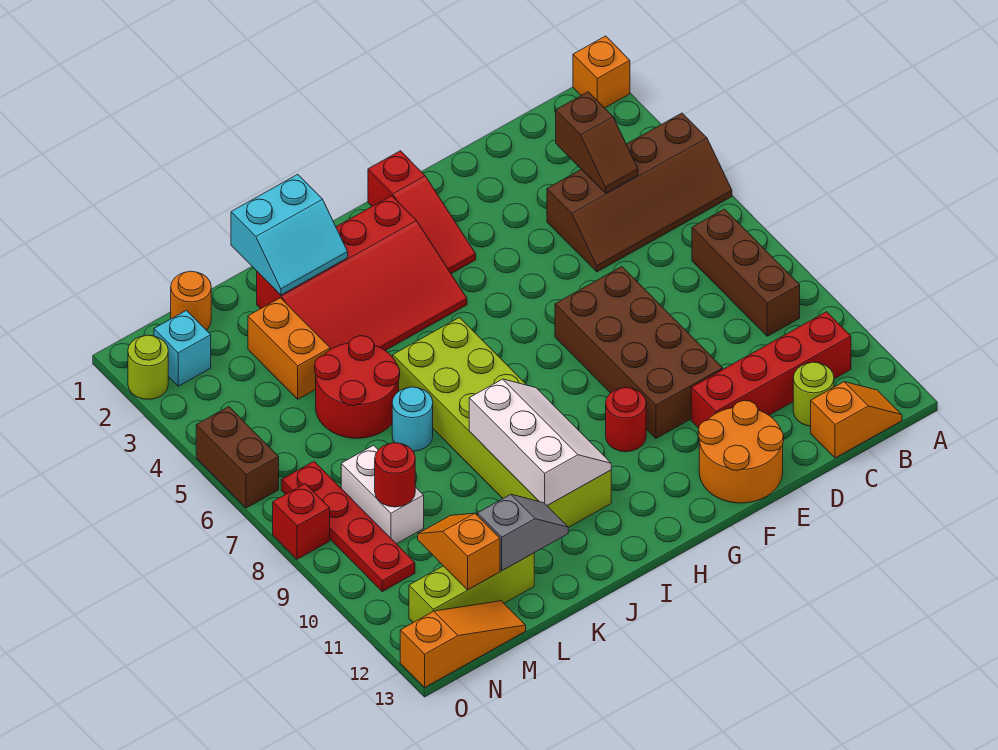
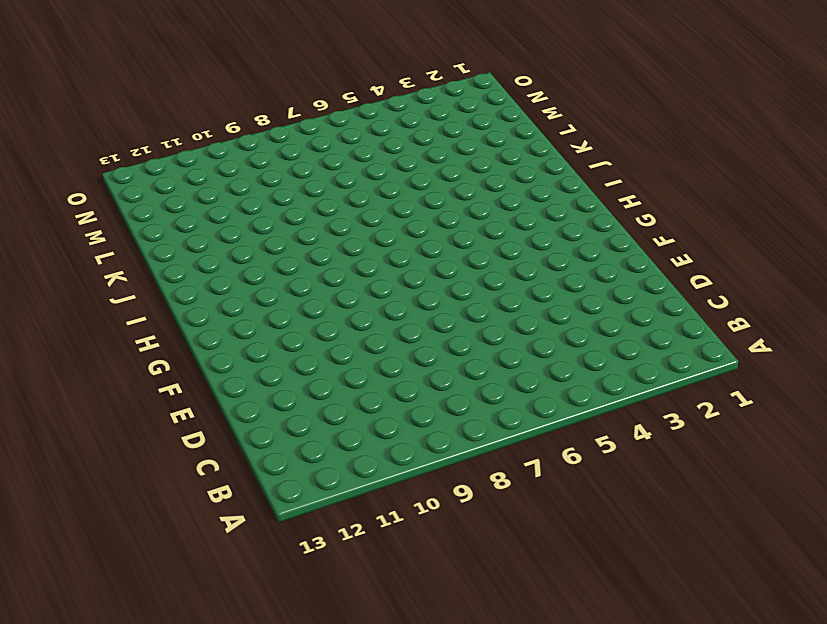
none -> orange brick A1 level 1
none -> brown slope A4:D5 level 1 top 4
none -> brown brick B7:B9 level 1
none -> red brick B11:E11 level 1

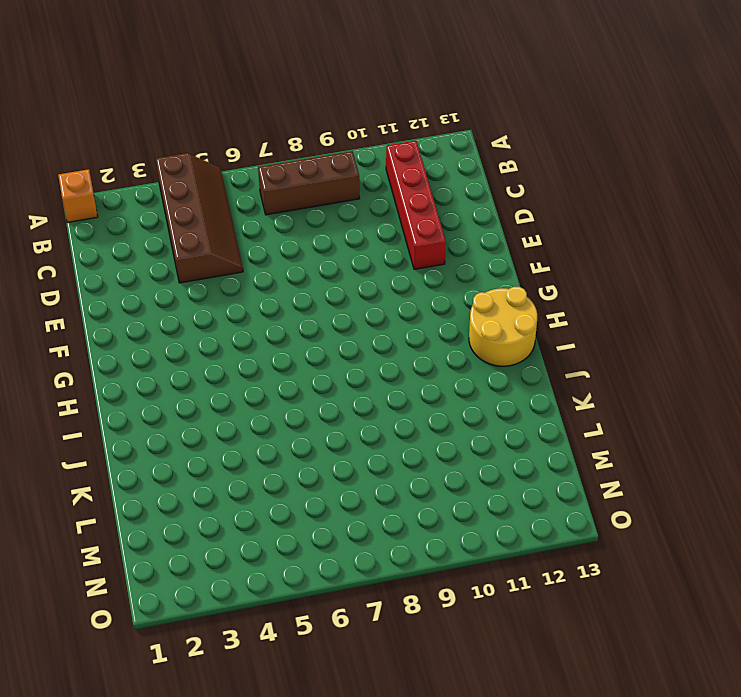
yellow round brick H12:I13 level 1 -> none
none -> orange slope B13:C13 level 1 top C
none -> lime round brick C12 level 1
none -> brown brick E7:F10 level 1
none -> orange round brick E12:F13 level 1

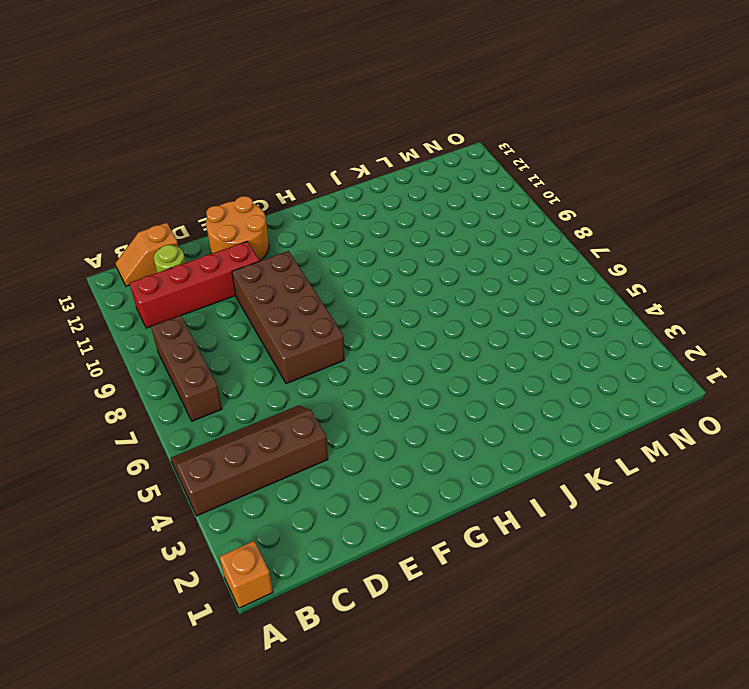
none -> red slope G1:G3 level 1 top 1
none -> red round brick G10 level 1
none -> red slope H2:K4 level 1 top 2
none -> lime brick I6:J11 level 1

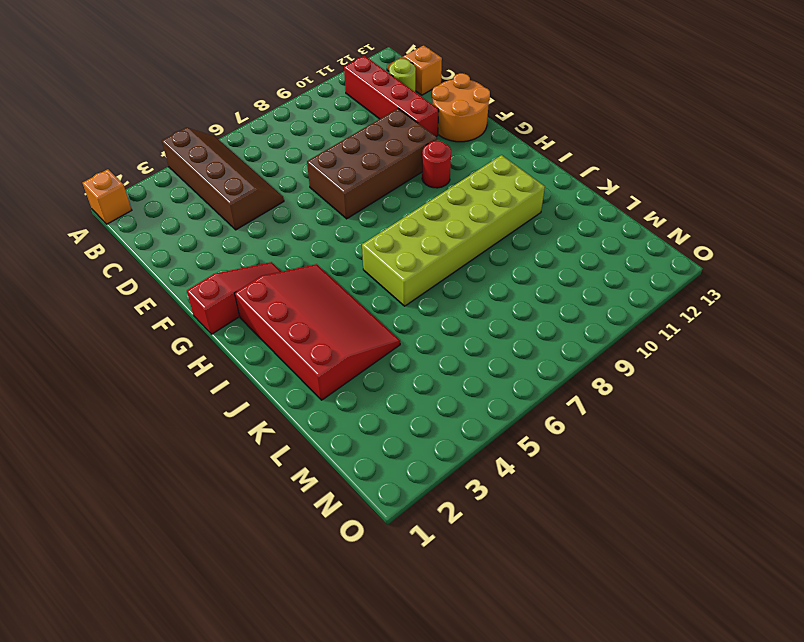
none -> brown brick B7:B9 level 1
none -> red round brick K5:L6 level 1
none -> cyan round brick K7 level 1
none -> orange brick L3:L4 level 1

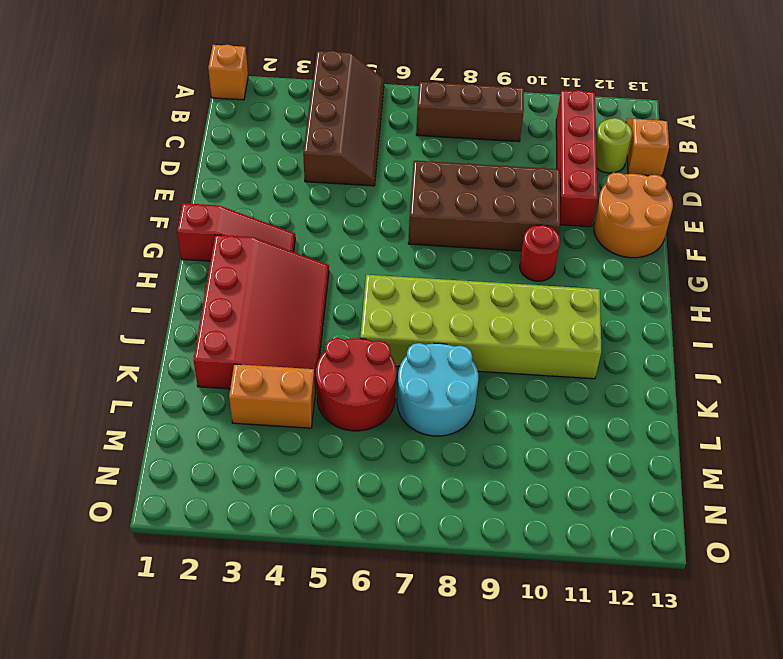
cyan round brick K7:L8 level 1 -> cyan round brick K7 level 1
none -> lime brick L12:N12 level 1
none -> orange round brick M1 level 1
none -> white brick M8:M9 level 1
none -> orange slope M13:O13 level 1 top O

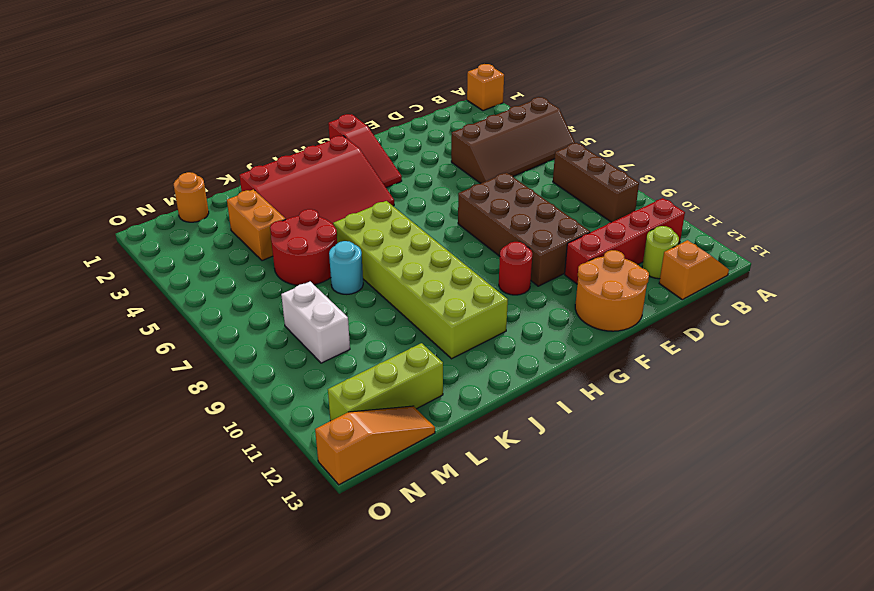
none -> cyan brick N2 level 1
none -> red plate N7:N10 level 1
none -> lime round brick O2 level 1
none -> brown brick O5:O6 level 1

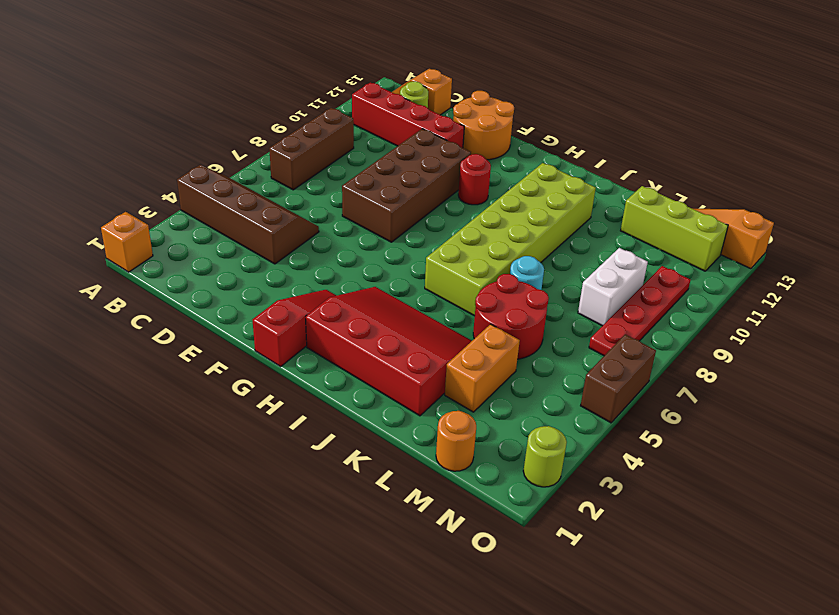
none -> cyan brick N2 level 1
none -> red brick O8 level 1
none -> brown slope C3:C4 level 2 top 3
none -> white slope I9:J11 level 2 top J

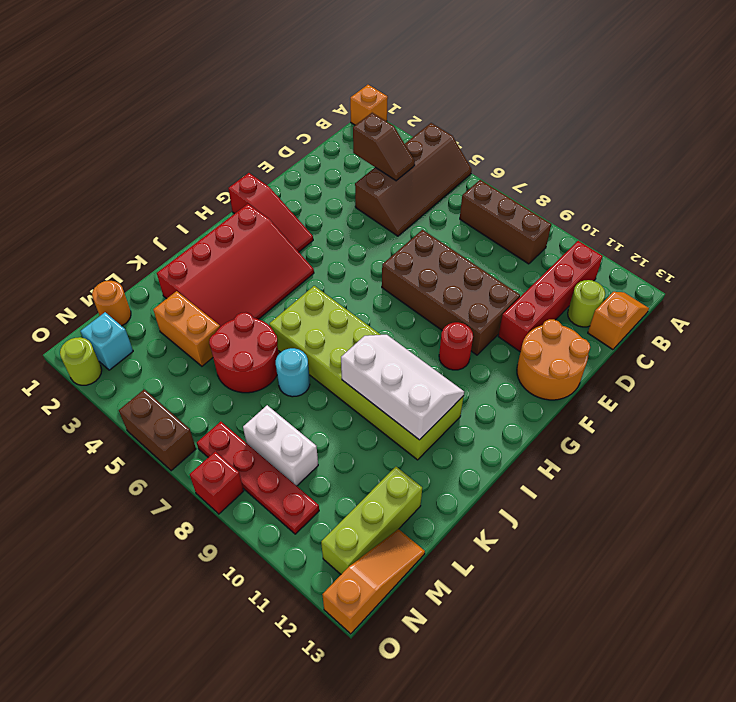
none -> cyan slope J1:K2 level 2 top 1
none -> grey slope K12:L12 level 2 top L
none -> red round brick M9 level 2
none -> orange slope M11:M12 level 2 top 12

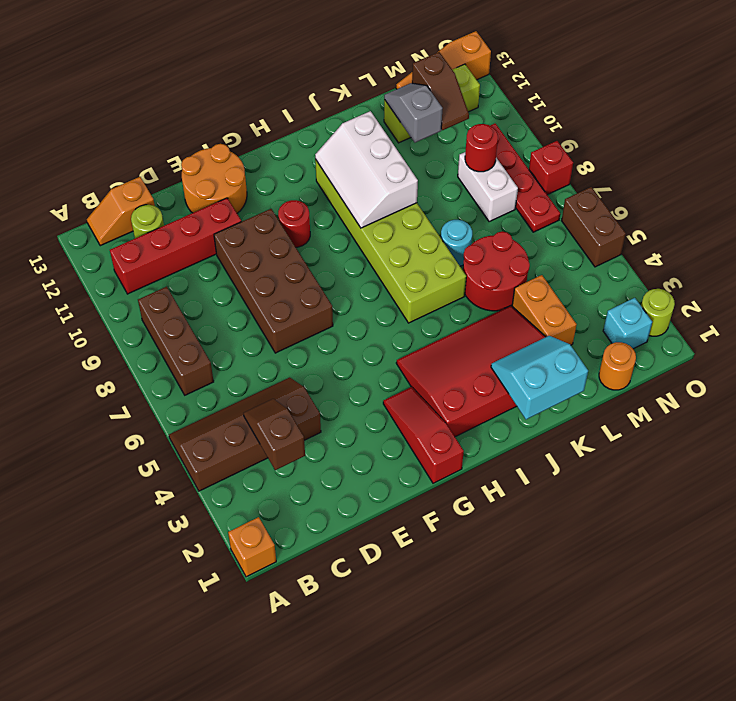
grey slope L11:L12 level 2 top 11 -> grey slope K12:L12 level 2 top L
brown slope M11:M12 level 2 top 12 -> orange slope M11:M12 level 2 top 12

